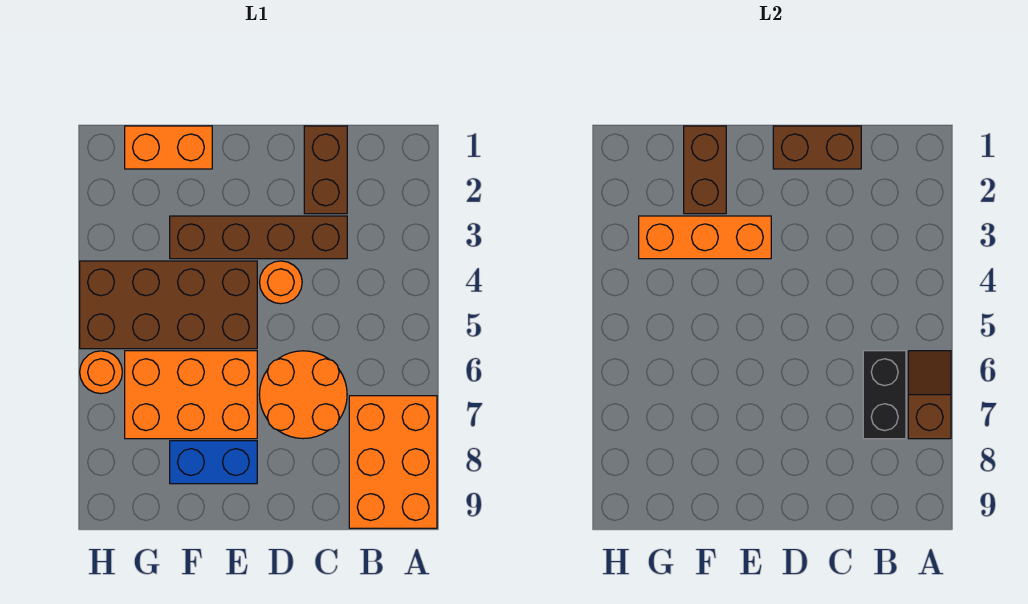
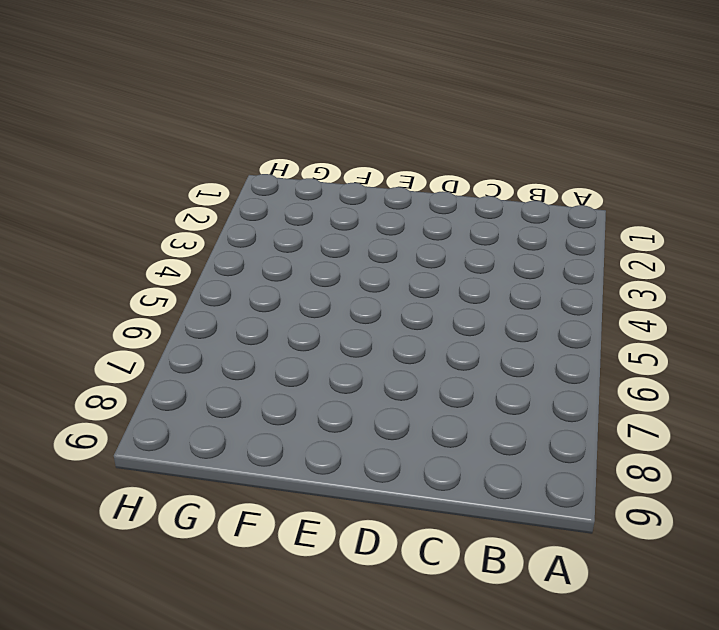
none -> orange brick A7:B9 level 1
none -> brown brick C1:C2 level 1
none -> brown brick C3:F3 level 1

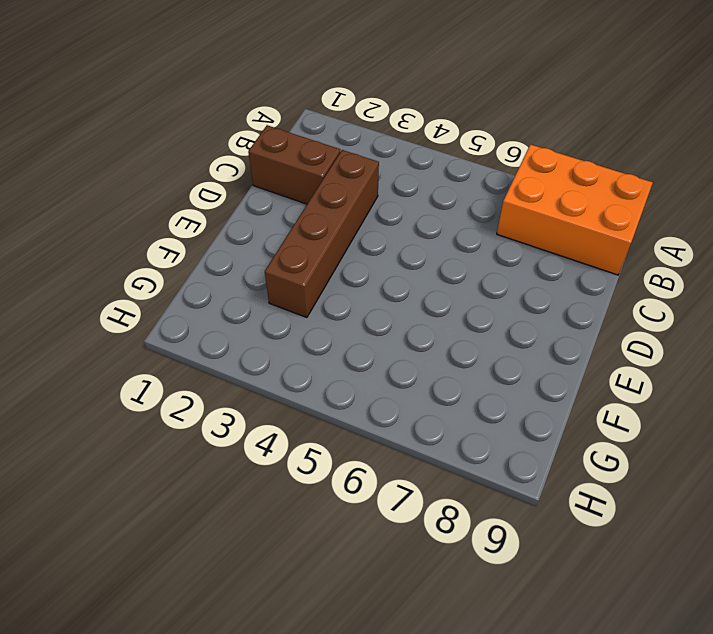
none -> orange round brick C6:D7 level 1
none -> orange round brick D4 level 1
none -> brown brick E4:H5 level 1

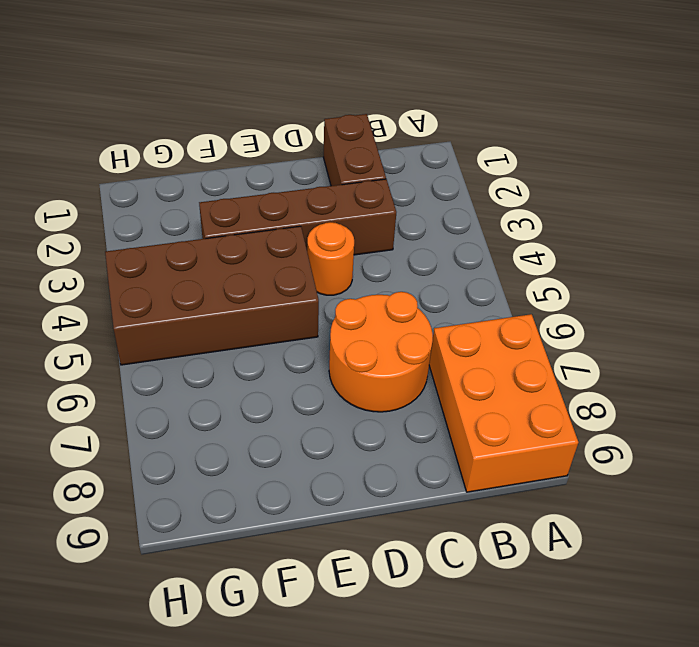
none -> orange brick E6:G7 level 1
none -> blue brick E8:F8 level 1
none -> orange brick F1:G1 level 1

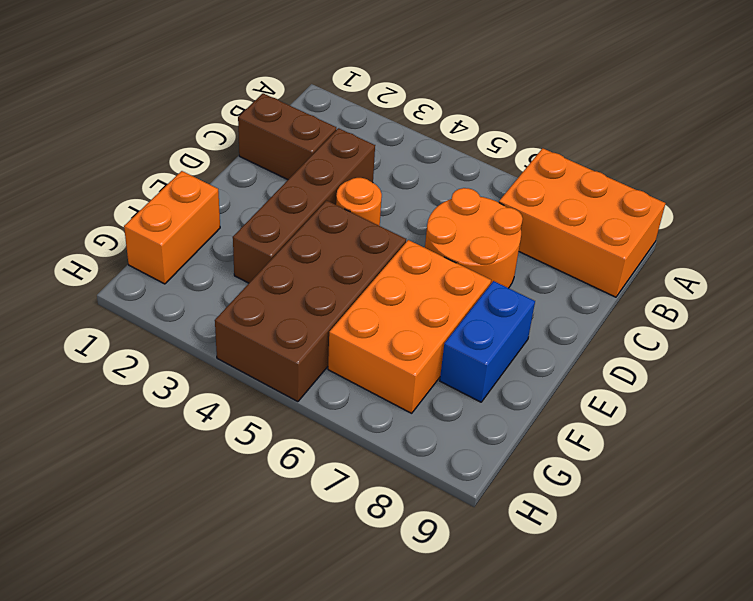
none -> orange round brick H6 level 1
none -> brown slope A6:A7 level 2 top 7
none -> black brick B6:B7 level 2

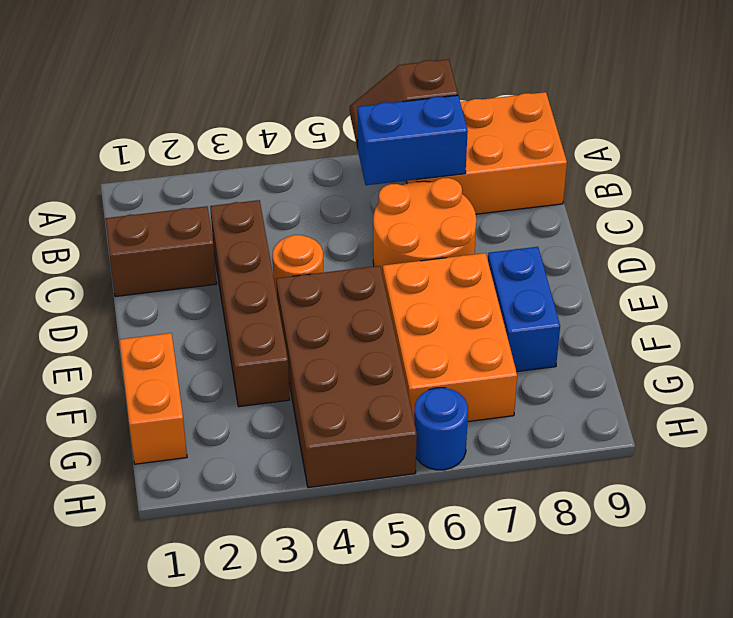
blue brick B6:B7 level 2 -> black brick B6:B7 level 2
blue round brick H6 level 1 -> orange round brick H6 level 1
none -> brown brick C1:D1 level 2
none -> orange brick E3:G3 level 2
none -> brown brick F1:F2 level 2

